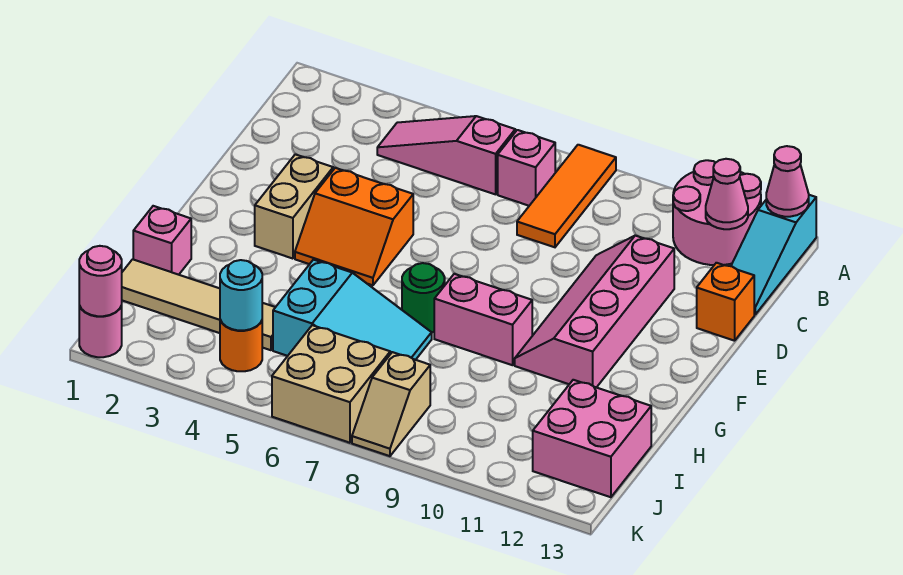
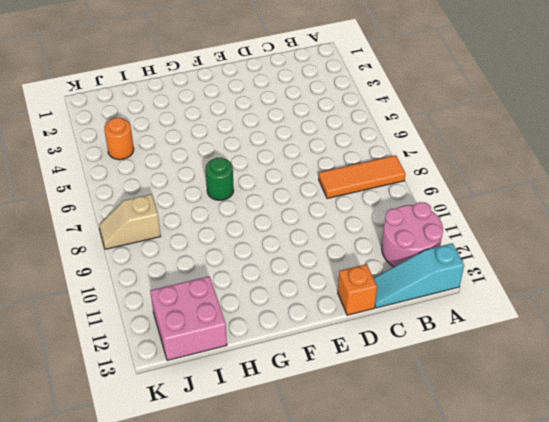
none -> pink slope B4:B6 level 1 top 6
none -> pink brick B7 level 1
none -> pink slope D10:G11 level 1 top 11

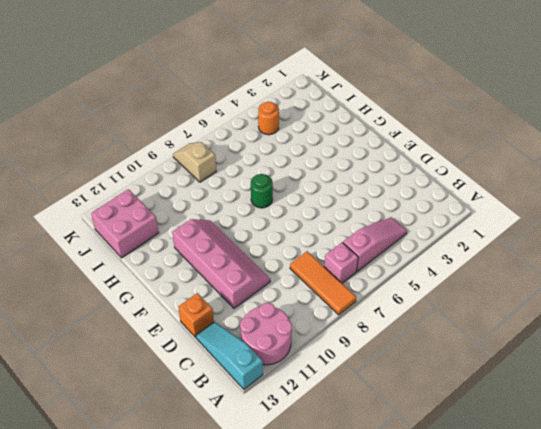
none -> tan brick E3:F3 level 1
none -> orange slope E4:F5 level 1 top E
none -> pink brick G8:G9 level 1

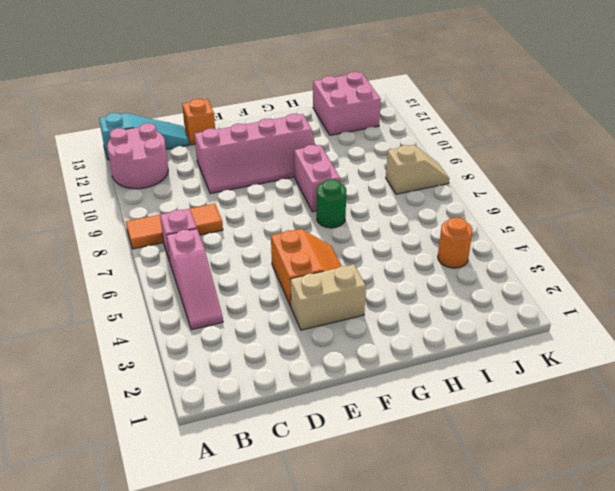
none -> pink brick H1 level 1
none -> cyan slope H5:I7 level 1 top 5
none -> tan tile I1:I4 level 1

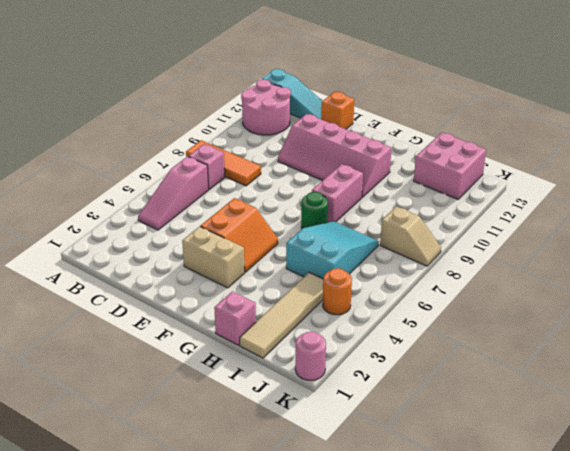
none -> tan brick J6:K7 level 1
none -> pink cone A13 level 2
none -> pink cone B12 level 2

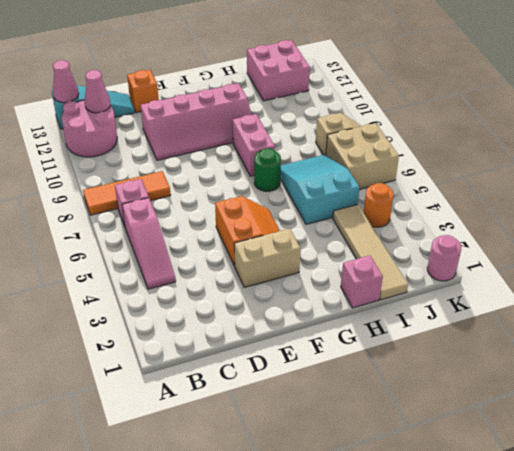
none -> cyan round brick J4 level 2
none -> pink round brick K1 level 2

